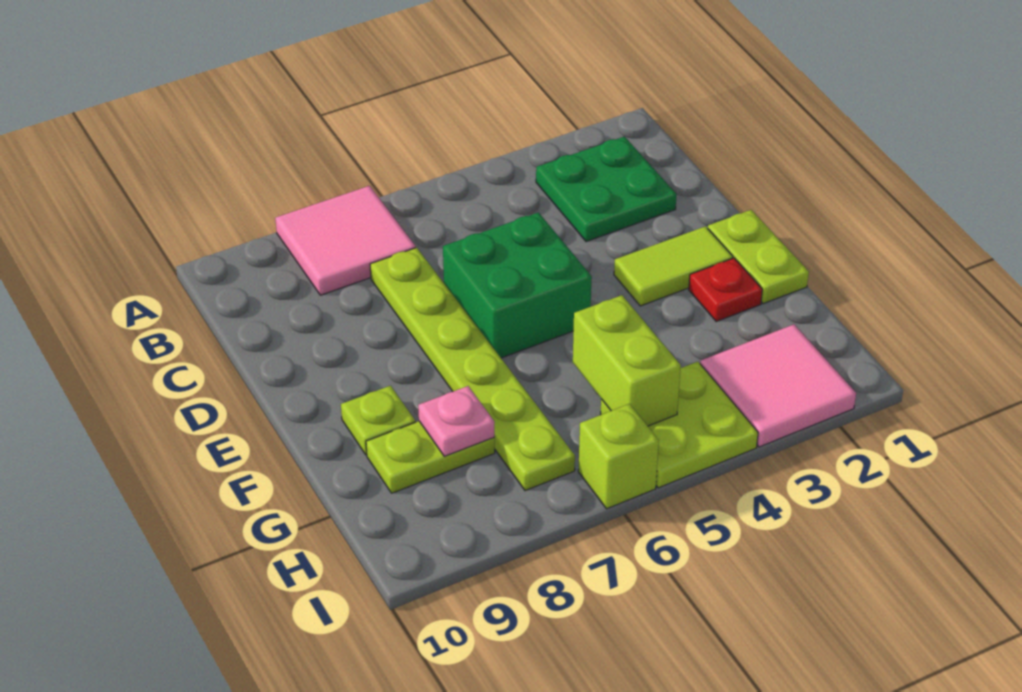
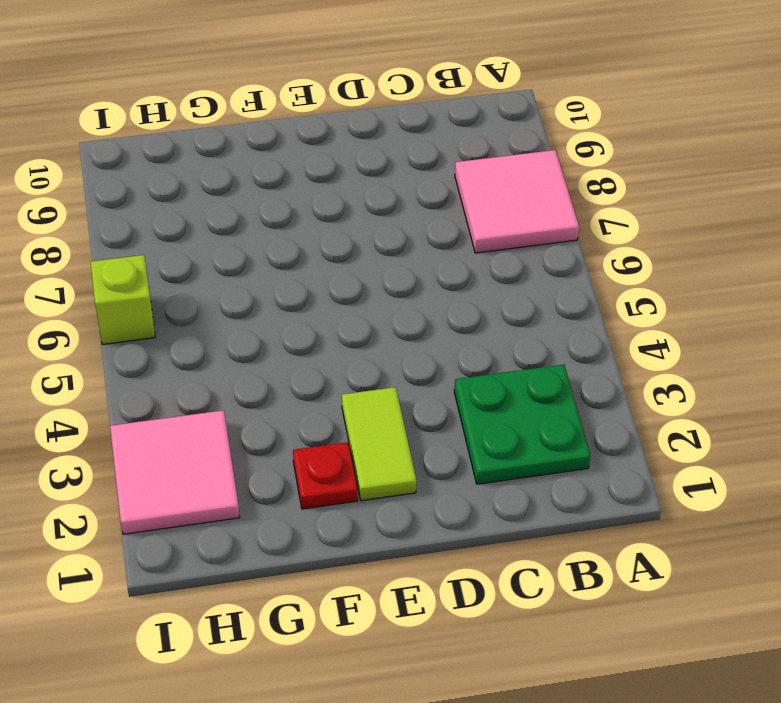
none -> lime plate C7:H7 level 1
none -> green brick D5:E6 level 1
none -> lime plate E1:F1 level 1

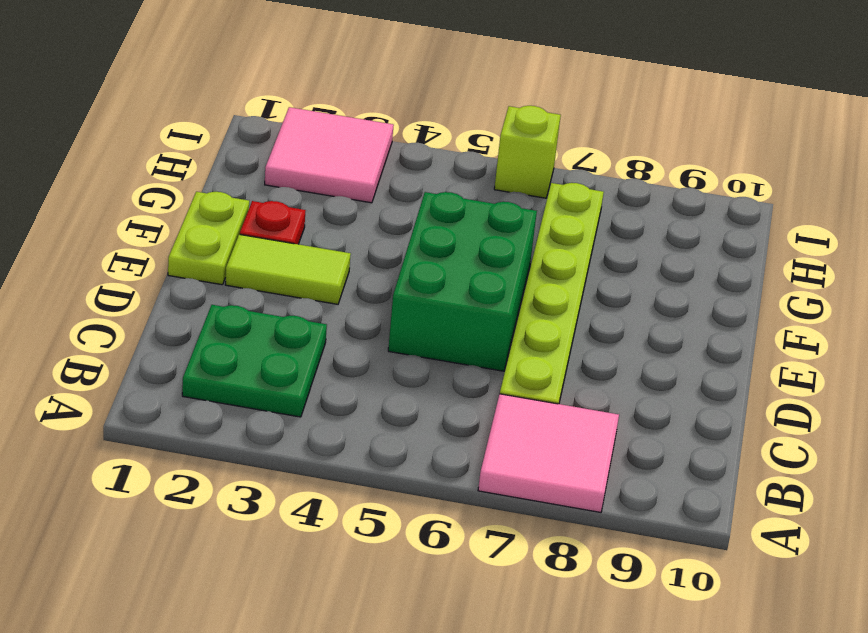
green brick D5:F6 level 1 -> green brick D5:E6 level 1
none -> lime plate F9 level 1
none -> lime plate G8:G9 level 1
none -> lime plate H4:I5 level 1

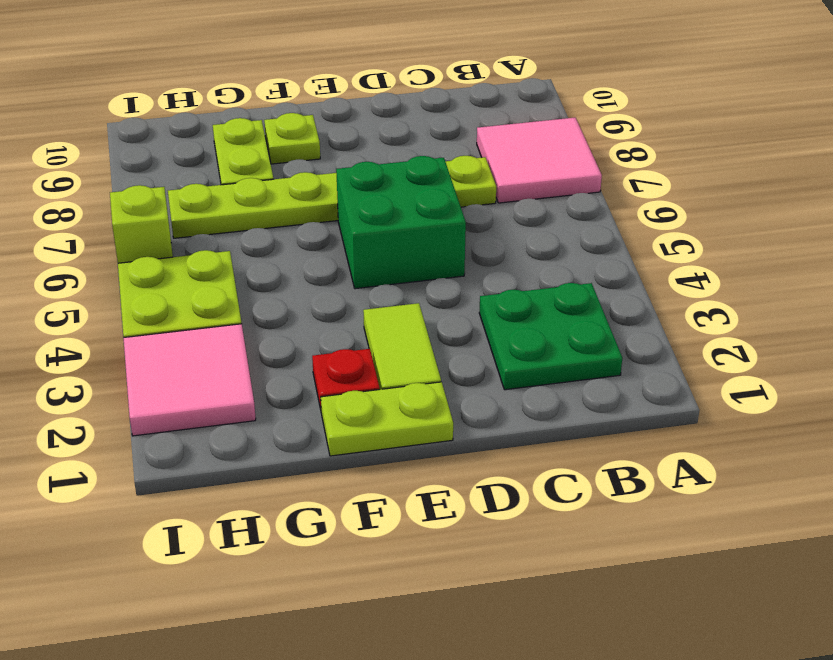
none -> lime brick G5:H5 level 2
none -> pink plate G8 level 2

